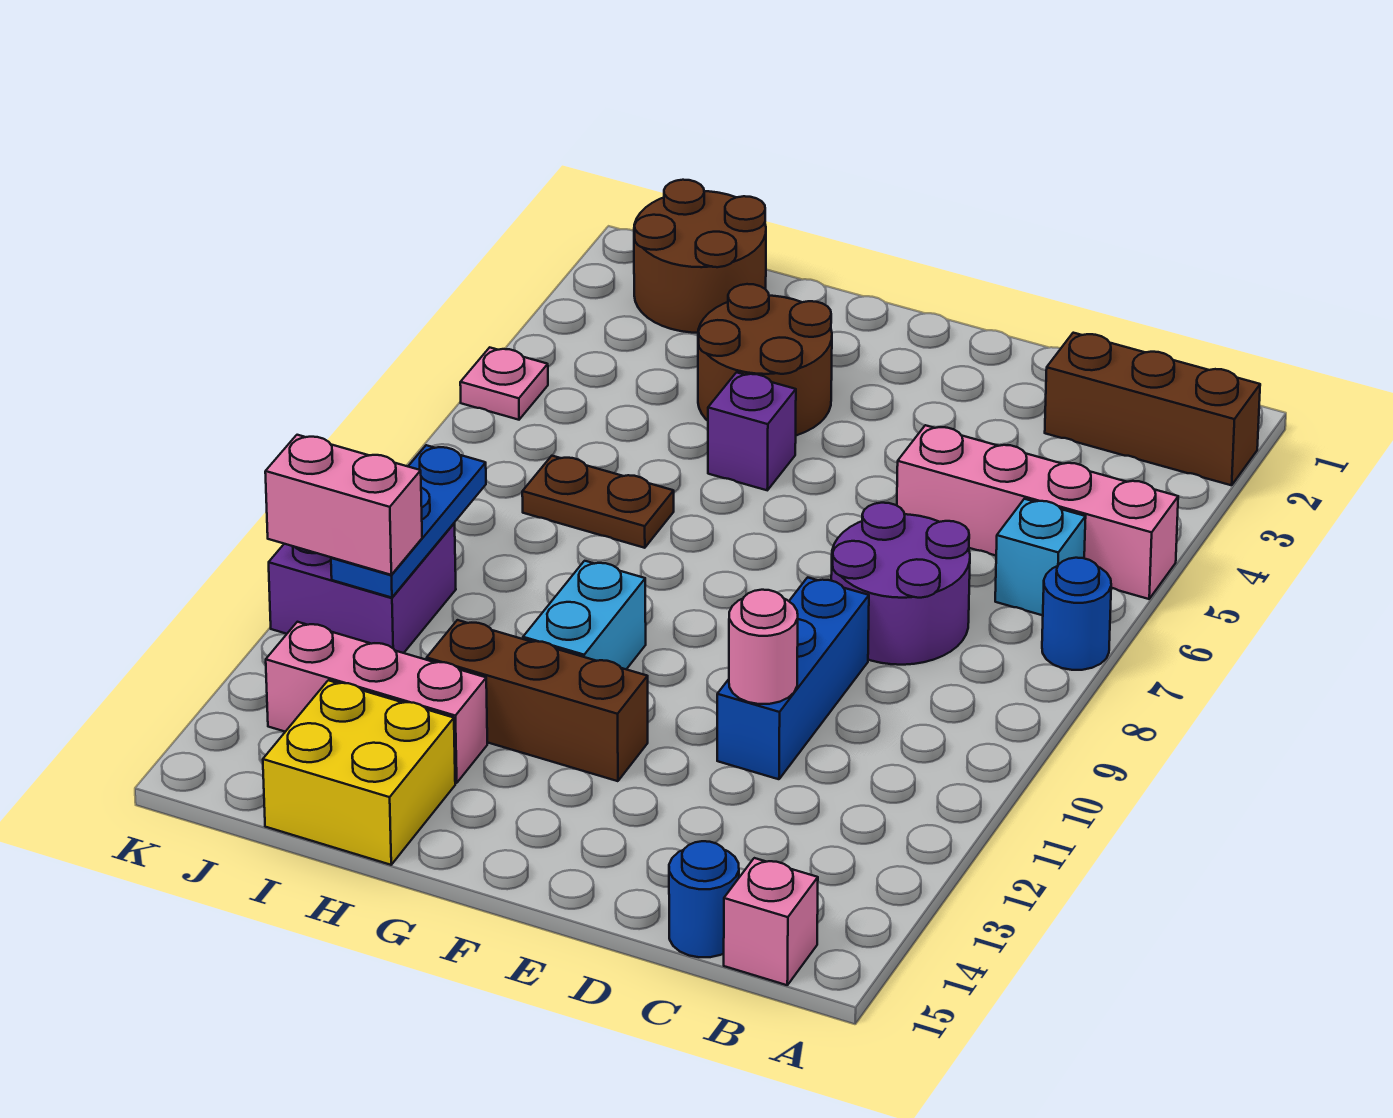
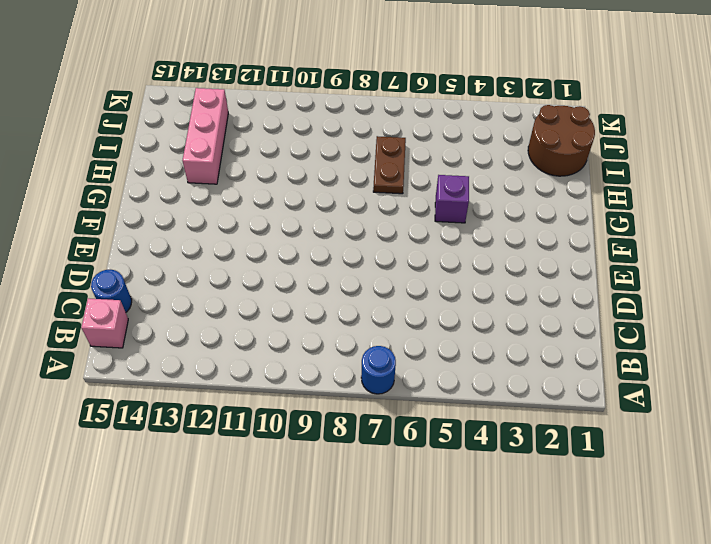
none -> brown brick A2:C2 level 1
none -> pink brick A5:D5 level 1
none -> cyan brick B6 level 1

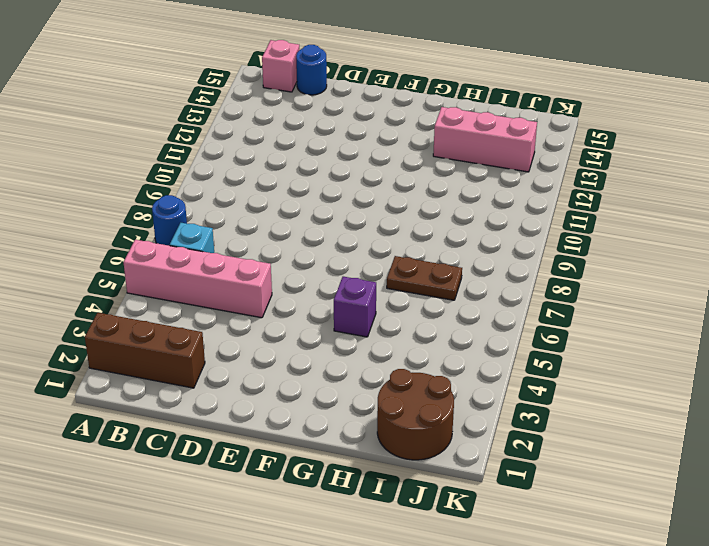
none -> purple round brick C7:D8 level 1
none -> blue brick D9:D11 level 1
none -> brown brick F12:H12 level 1

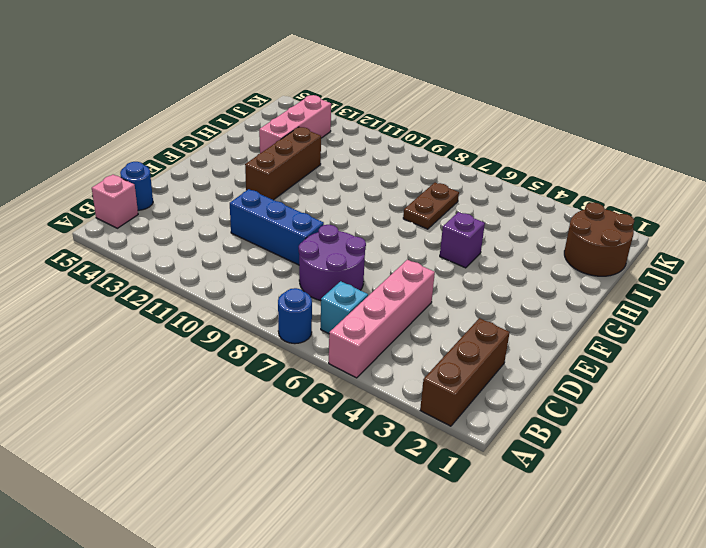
none -> brown round brick G3:H4 level 1
none -> cyan brick G10:G11 level 1
none -> yellow brick H14:I15 level 1

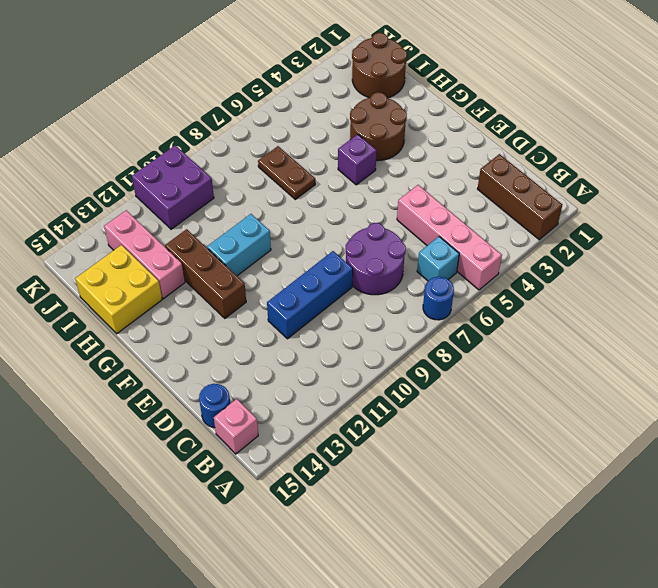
none -> pink plate K5 level 1
none -> pink round brick D11 level 2
none -> blue plate J9:J11 level 2

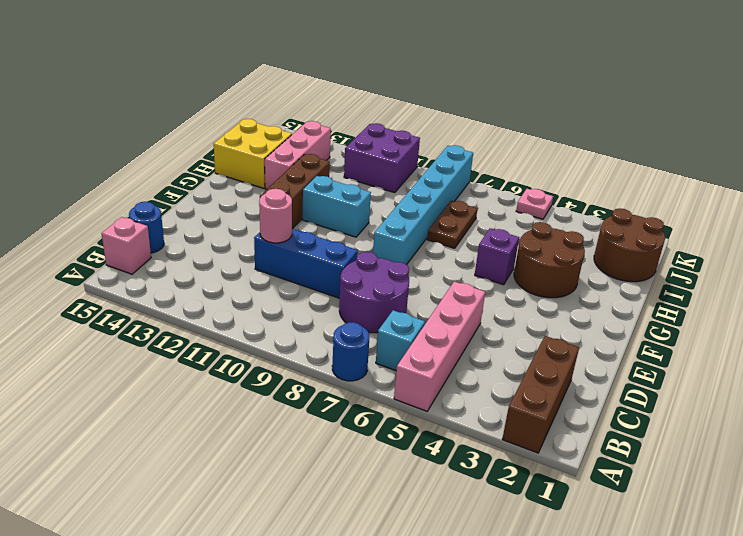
cyan brick F8:K8 level 1 -> none
none -> blue plate J9:J11 level 2
none -> pink brick J11:K11 level 3

